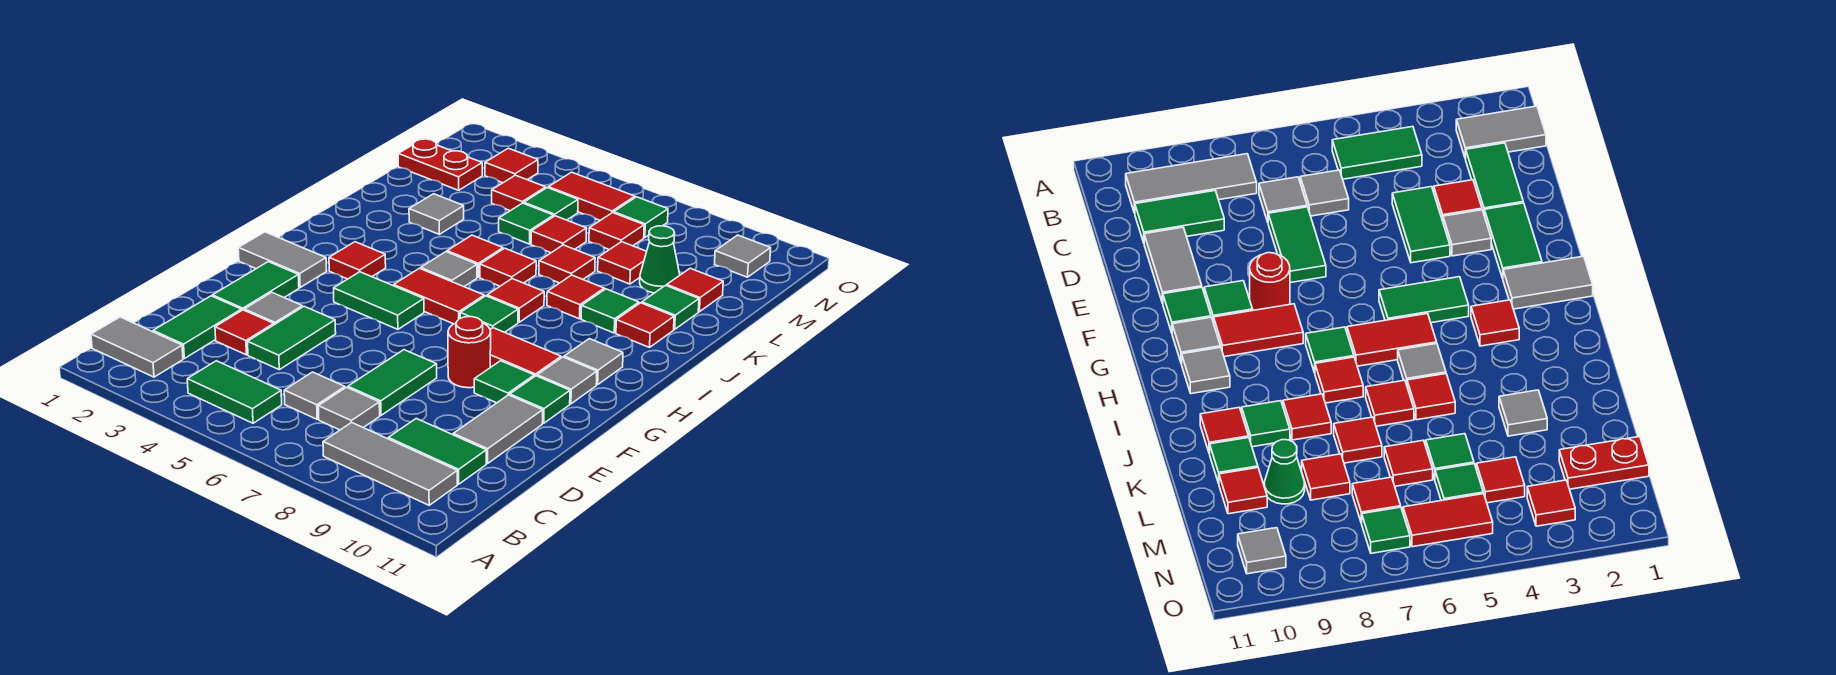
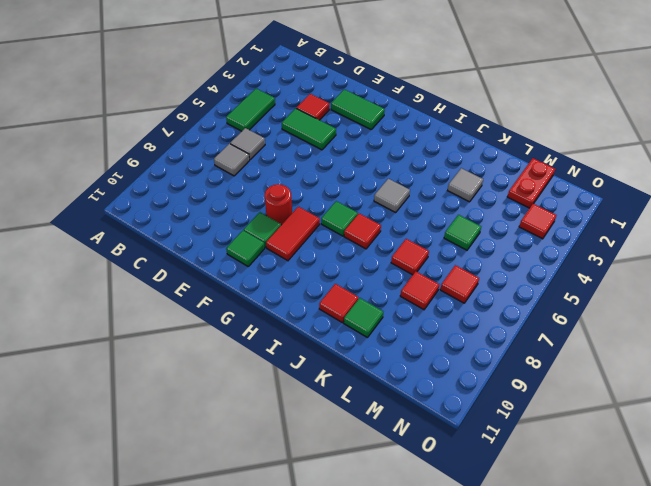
none -> grey tile B1:B2 level 1
none -> grey tile B8:B10 level 1
none -> green tile C2:D2 level 1
none -> green tile C9:C10 level 1

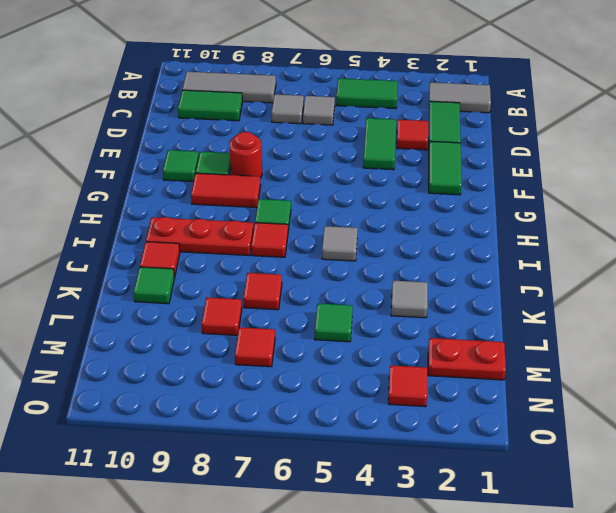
red plate I8:I10 level 1 -> none
none -> green tile D7:E7 level 1
none -> grey tile D10:E10 level 1
none -> grey tile E3 level 1
none -> grey tile G1:G2 level 1

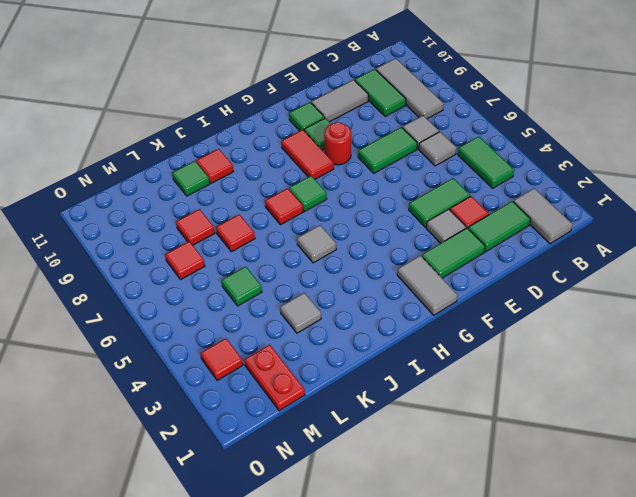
none -> green tile G4:G5 level 1
none -> grey tile G10 level 1
none -> red tile H3 level 1
none -> red tile H5:H6 level 1

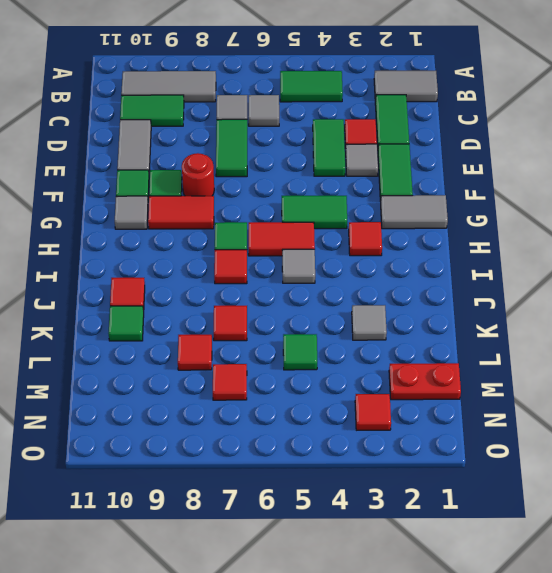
none -> grey tile H10 level 1
none -> red tile J5 level 1
none -> red tile J6 level 1
none -> red tile J8 level 1

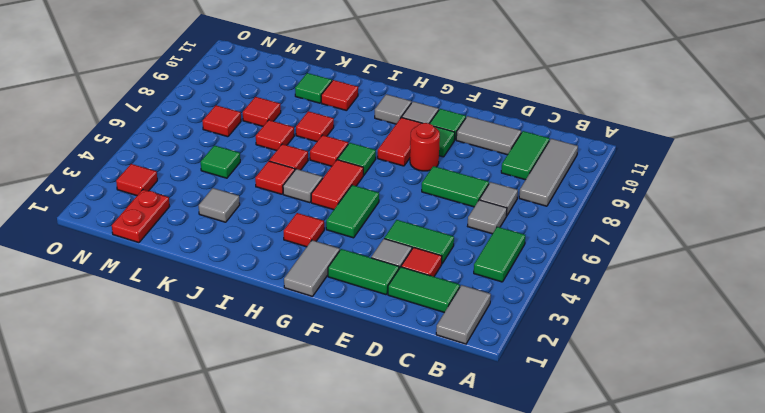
none -> green tile J9 level 1
none -> red tile L6 level 1
none -> green cone L9 level 1
none -> red tile L10 level 1

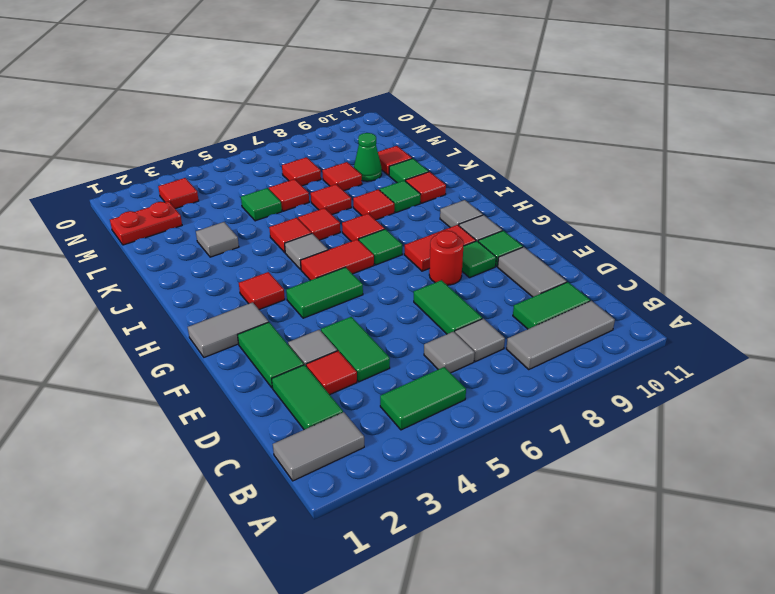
none -> red tile M4 level 1
none -> green tile M5 level 1
none -> red tile N5:N6 level 1
none -> green tile N7 level 1

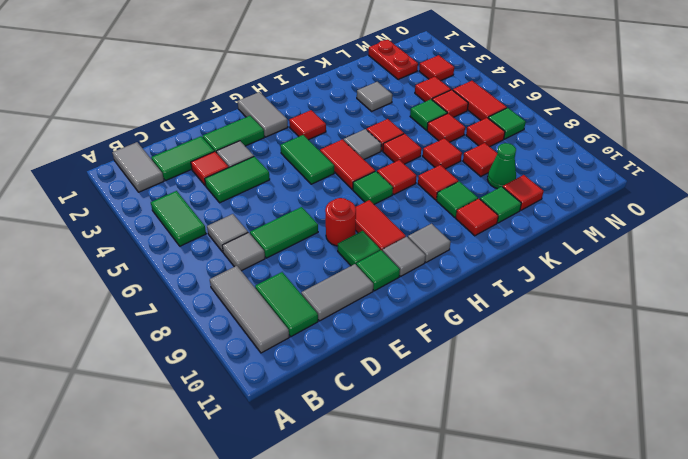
red tile M5 level 1 -> green tile M5 level 1
none -> grey tile N10 level 1

